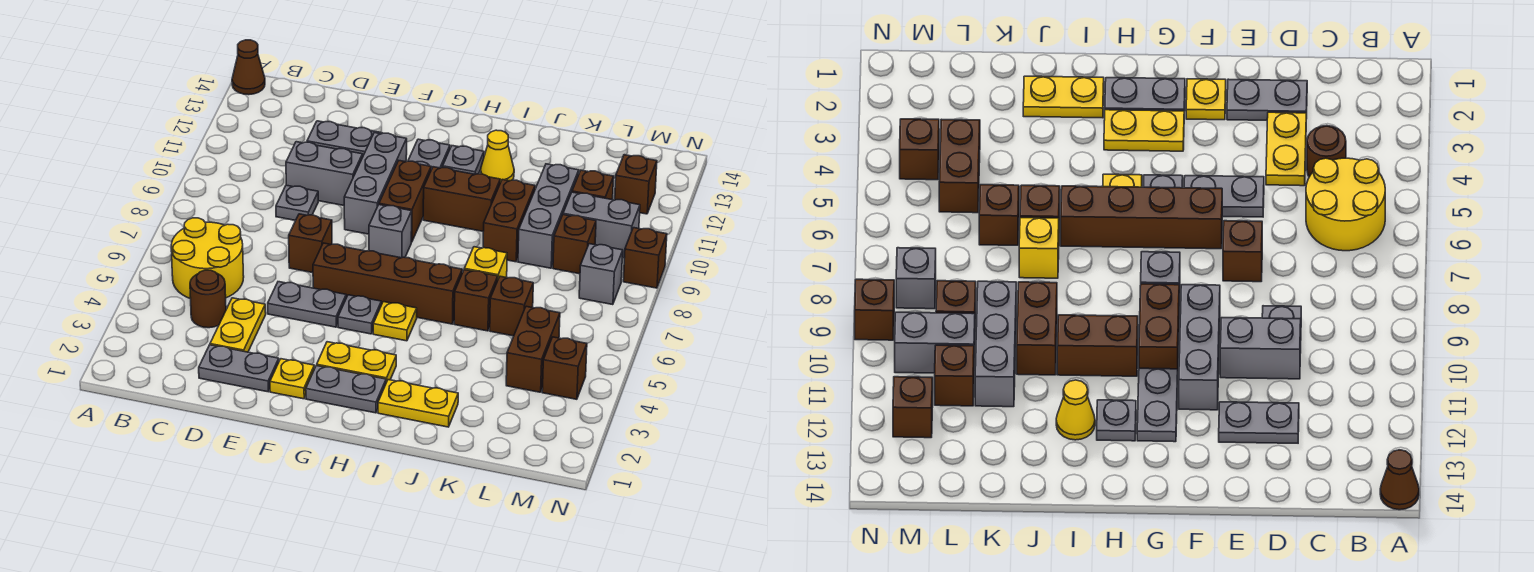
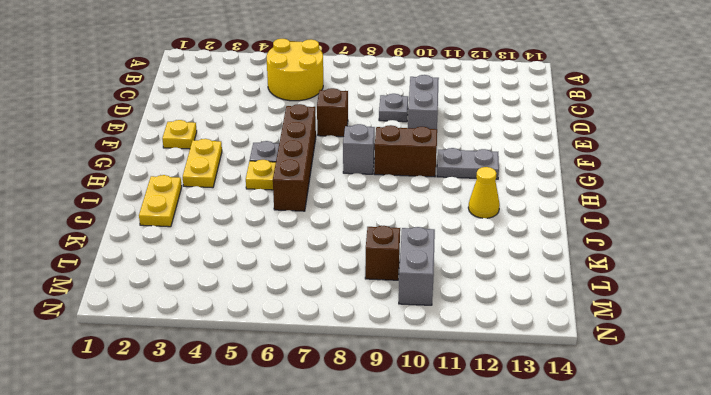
none -> brown cone A14 level 1
none -> brown round brick C4 level 1
none -> grey plate D2:E2 level 1
none -> yellow plate D3:D4 level 1

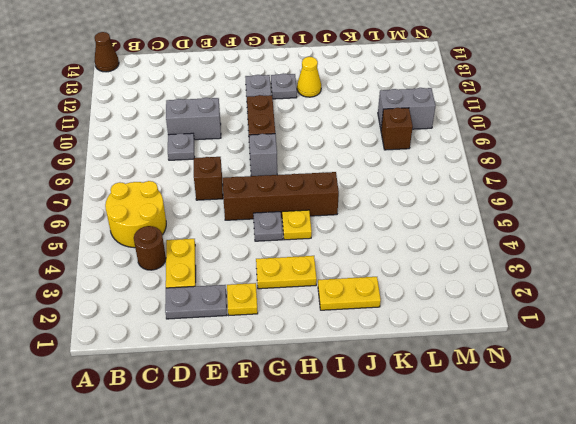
none -> grey plate D12:E12 level 1
none -> grey plate E5:F5 level 1
none -> grey brick F9:F11 level 1
none -> grey plate G2:H2 level 1

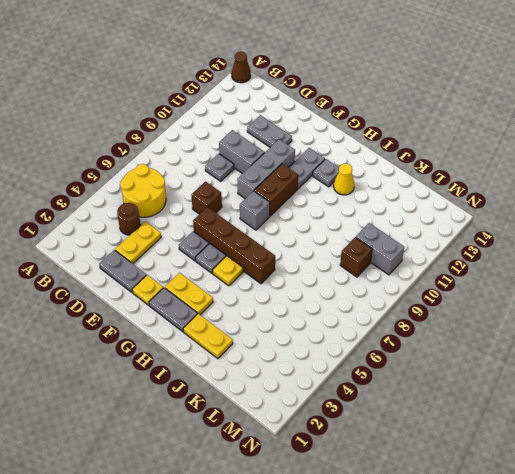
grey plate F5 level 1 -> grey plate E5:F5 level 1
none -> brown brick H10:I10 level 1
none -> brown brick J6 level 1
none -> yellow brick J7 level 1
none -> brown brick J9:J10 level 1

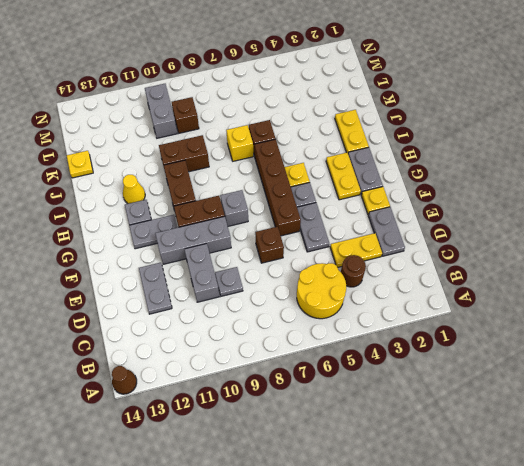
yellow plate K14 level 1 -> none
none -> brown brick K6 level 1
none -> grey brick K9:K11 level 1
none -> brown brick L4:L5 level 1
none -> brown brick L11 level 1

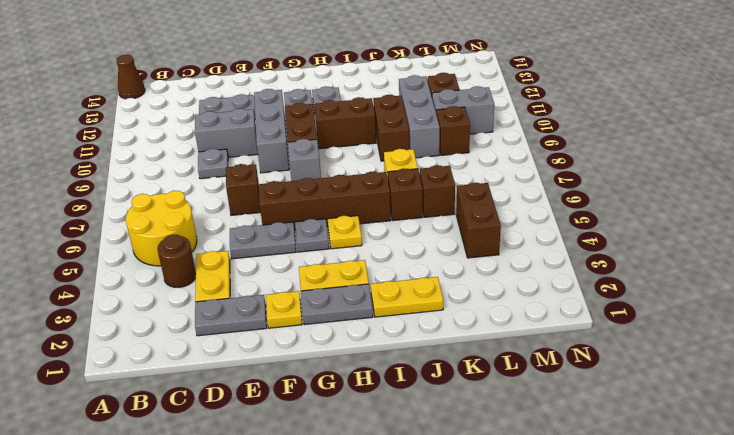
none -> yellow cone I12 level 1
none -> brown brick M4 level 1
none -> grey brick M8 level 1
none -> brown brick M12 level 1

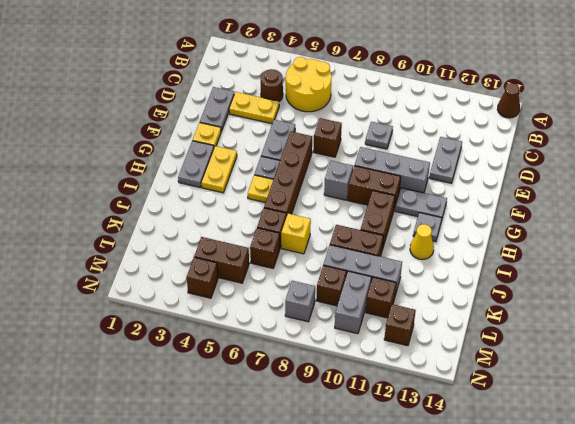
none -> grey brick D10:E10 level 1
none -> yellow plate I2:J2 level 1
none -> brown brick N9 level 1

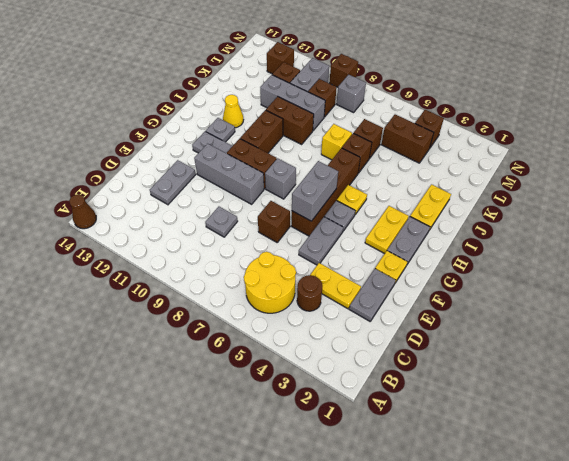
grey brick F6:G6 level 2 -> grey brick D10:E10 level 1

